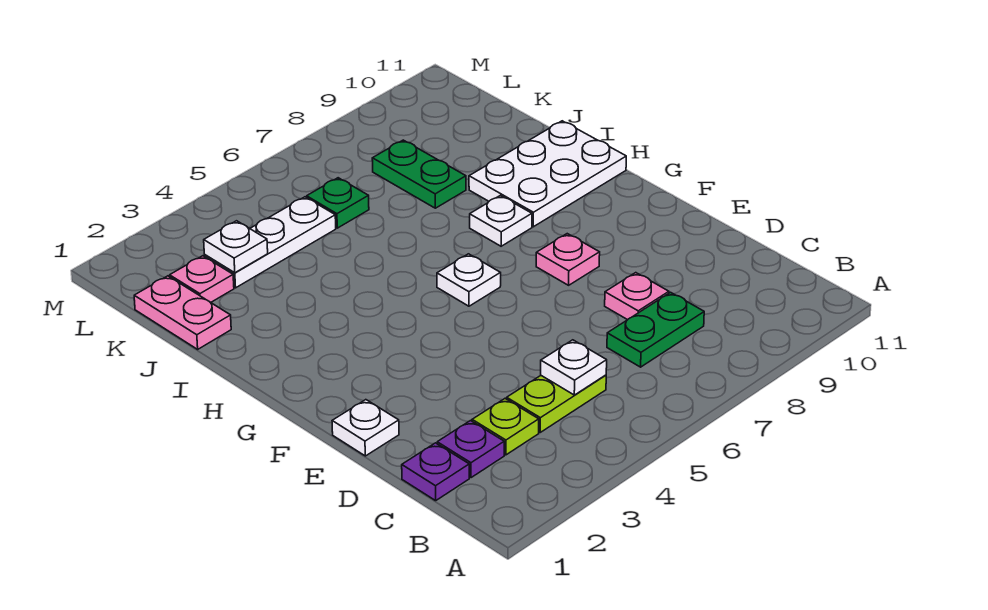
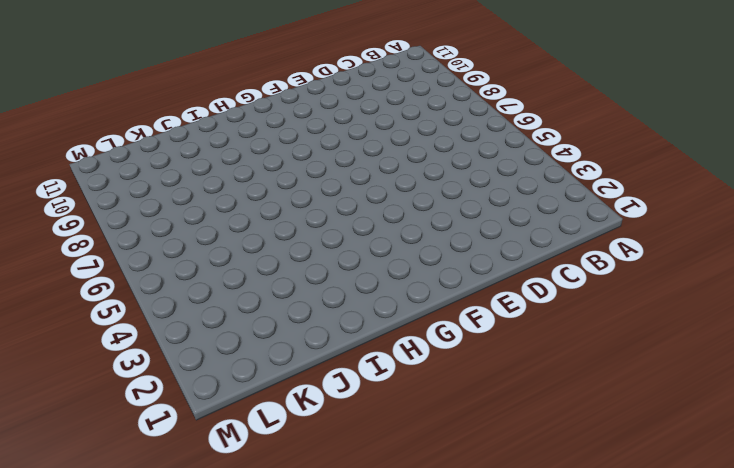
none -> purple plate C1 level 1
none -> purple plate C2 level 1
none -> lime plate C3 level 1

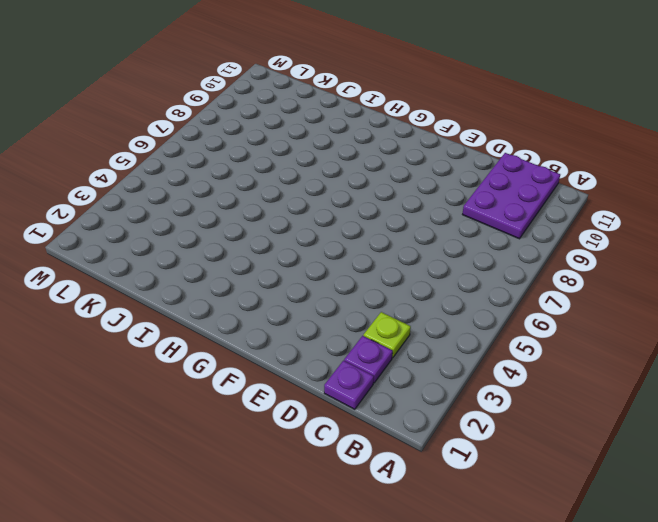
purple plate B9:C11 level 1 -> none
none -> lime plate C4:C5 level 1
none -> green plate C7:C8 level 1
none -> pink plate D8 level 1

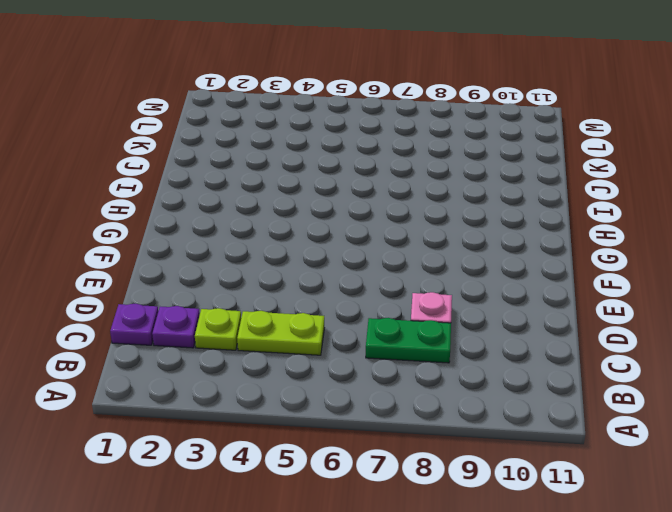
none -> white plate E1 level 1
none -> pink plate F8 level 1
none -> white plate G6 level 1

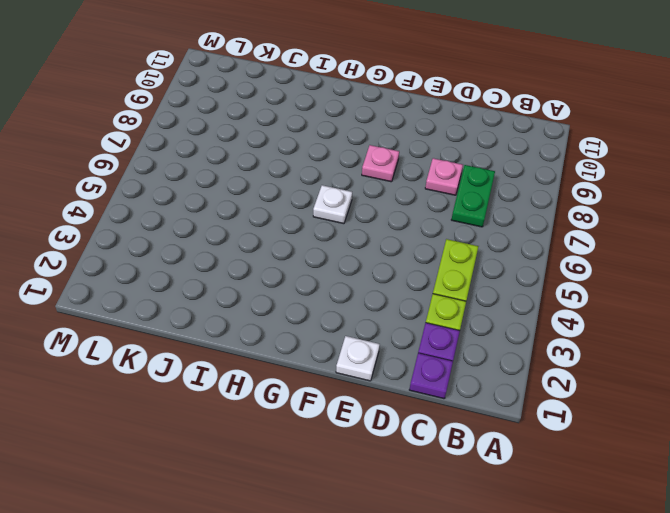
none -> white plate H8 level 1
none -> white plate H9:I11 level 1
none -> pink plate J1:K1 level 1

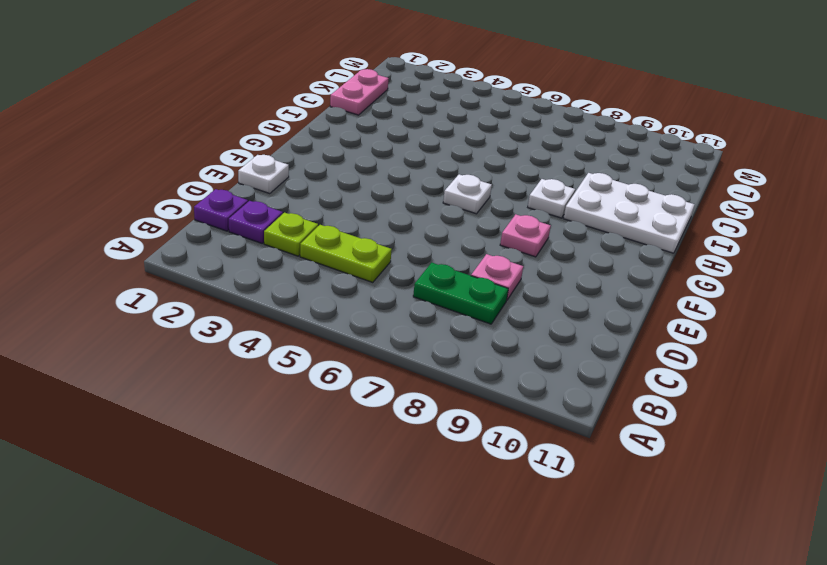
none -> green plate J8:K8 level 1
none -> pink plate K2 level 1
none -> white plate K3:K5 level 1

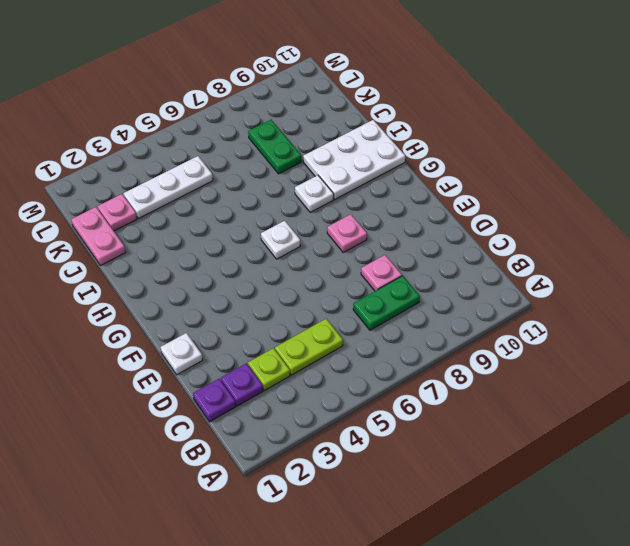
none -> green plate K6 level 1
none -> white plate C5 level 2
none -> white plate K3 level 2

